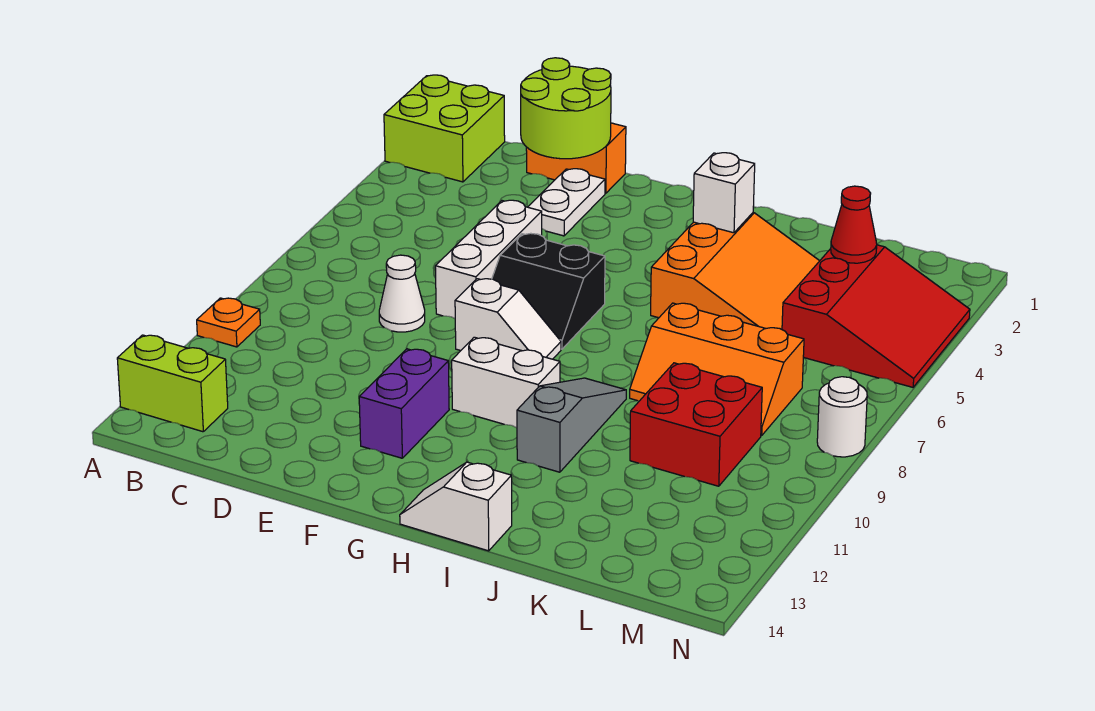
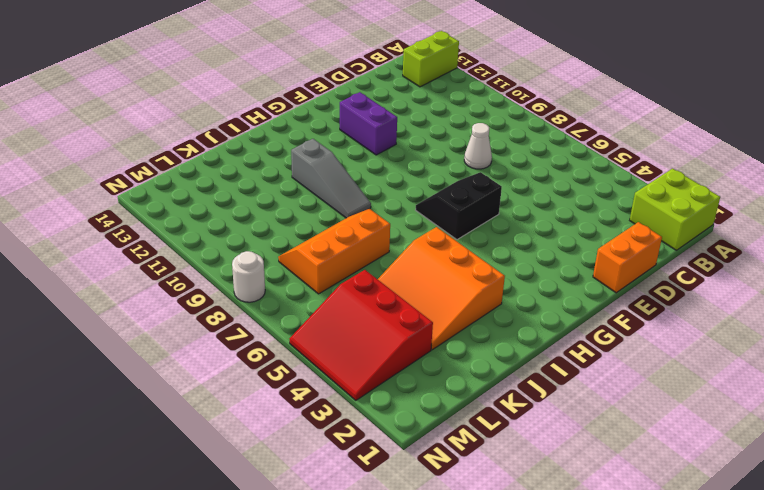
none -> orange plate A10 level 1
none -> white plate E2:E3 level 1
none -> white brick E5:E7 level 1

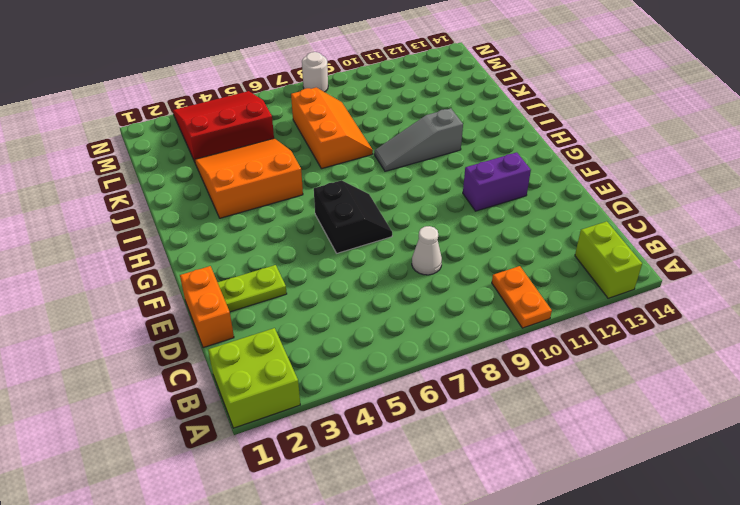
orange plate A10:B10 level 1 -> orange plate A10 level 1
lime plate E2:E3 level 1 -> white plate E2:E3 level 1
none -> white brick E5:E7 level 1
none -> white slope F8:G8 level 1 top F
none -> white brick G10:H10 level 1

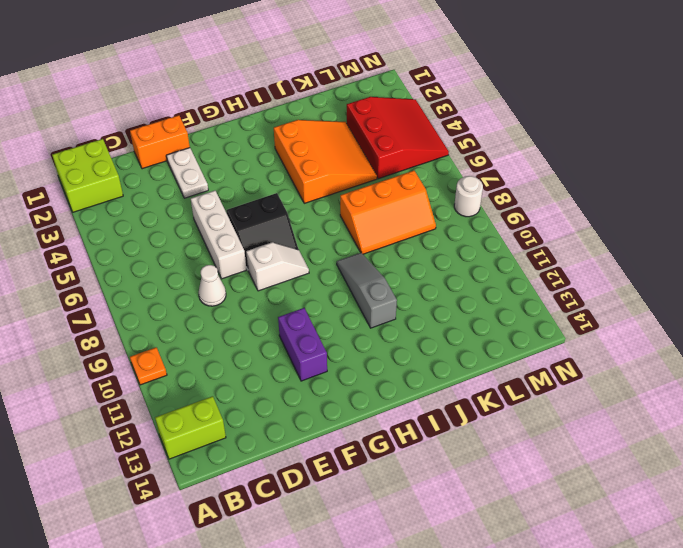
none -> white brick G10:H10 level 1
none -> white slope H14:I14 level 1 top I
none -> red brick K9:L10 level 1

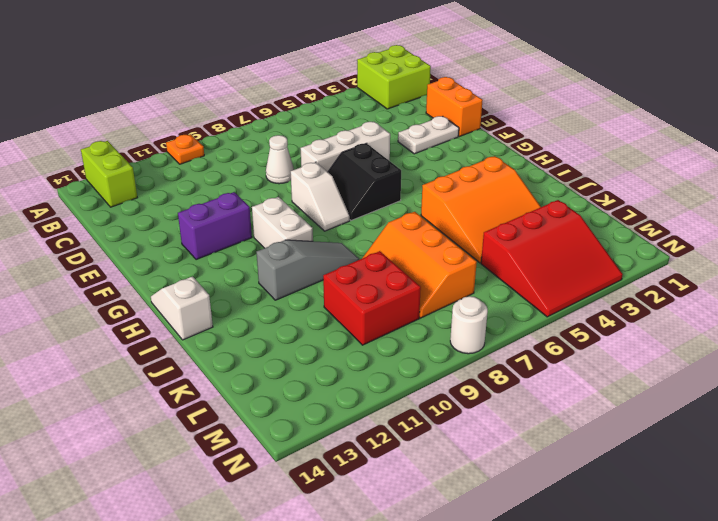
none -> lime round brick D1:E2 level 2
none -> white brick I3 level 2
none -> red cone L3 level 2

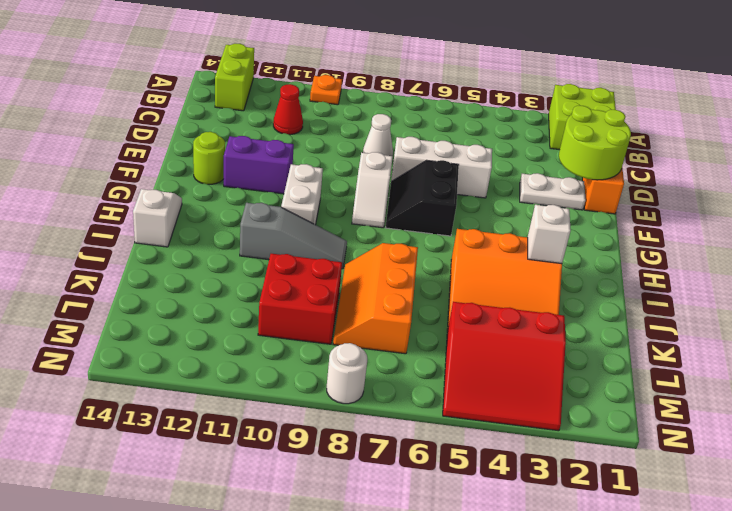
red cone C11 level 1 -> red cone L3 level 2
lime round brick F13 level 1 -> none

